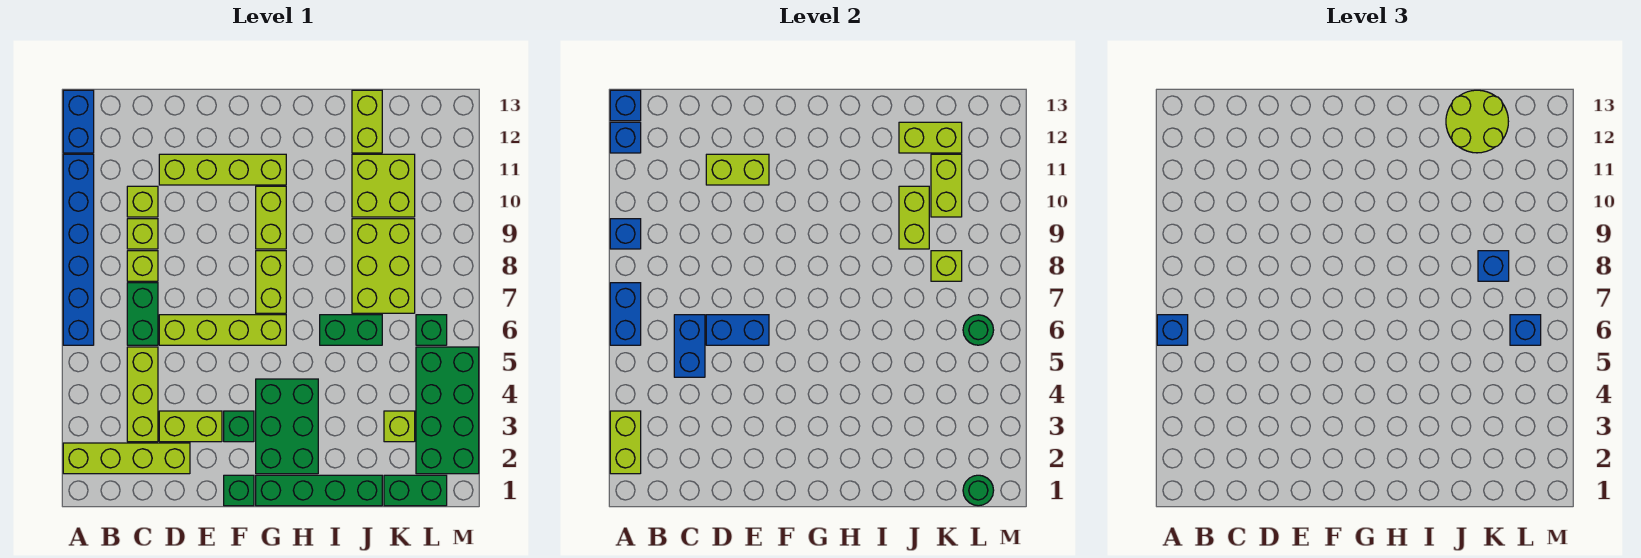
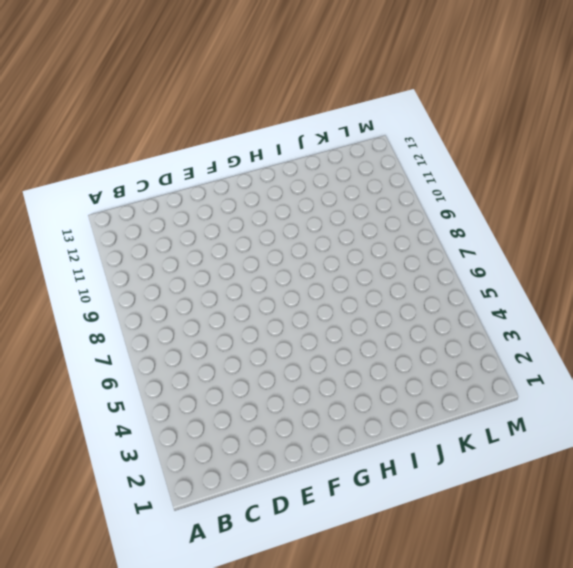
none -> lime brick A2:D2 level 1
none -> blue brick A6:A11 level 1
none -> blue brick A12:A13 level 1
none -> lime brick C3:C5 level 1

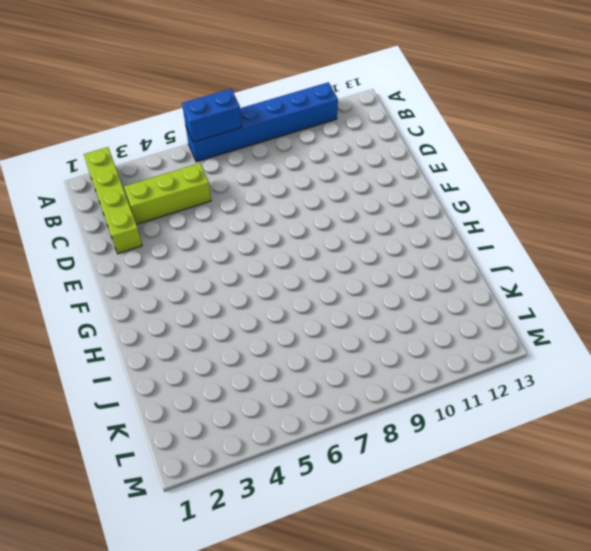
none -> blue brick A12:A13 level 1
none -> green brick C6:C7 level 1
none -> lime brick C8 level 1
none -> lime brick C9 level 1

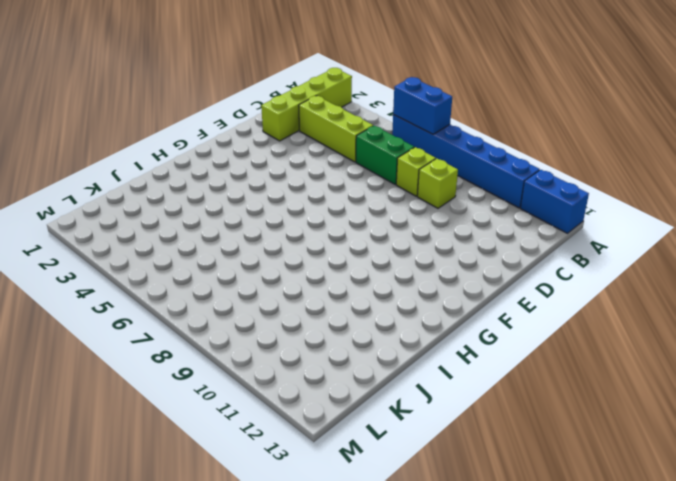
none -> lime brick C10 level 1
none -> lime brick D3:E3 level 1
none -> lime brick D6:G6 level 1
none -> lime brick D11:G11 level 1

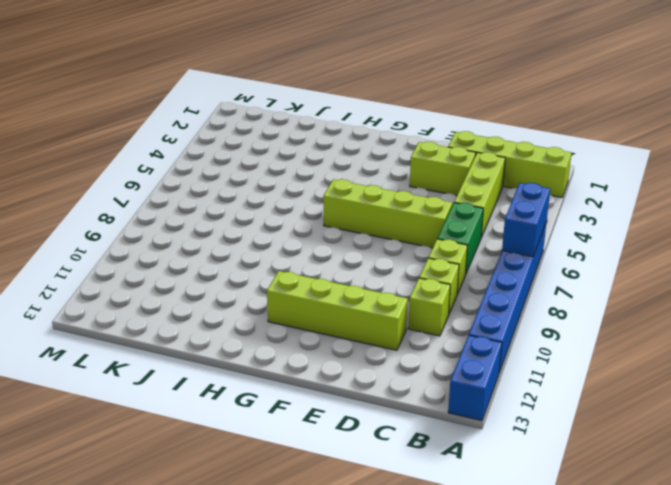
none -> green brick F1 level 1
none -> green brick F3 level 1
none -> green brick G1:J1 level 1
none -> green brick G2:H4 level 1

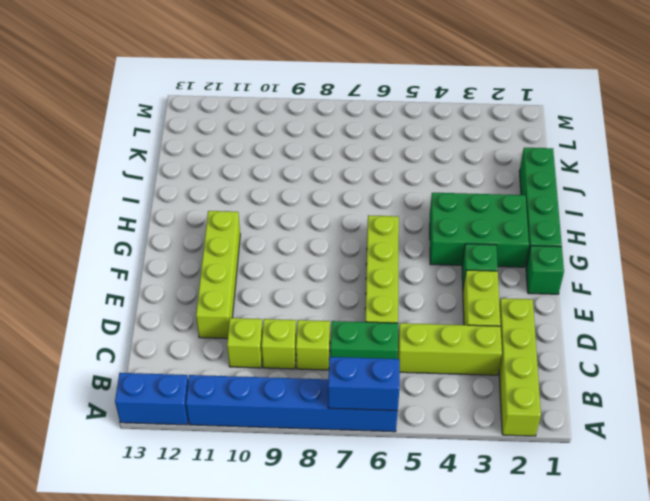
none -> lime brick G7:G8 level 1
none -> lime brick G9:G10 level 1
none -> green brick I6:J6 level 1
none -> lime brick J7:K9 level 1

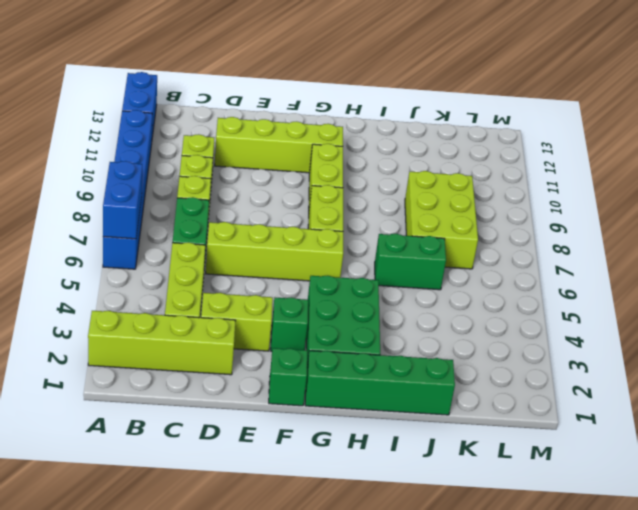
none -> lime brick J10:K11 level 1
none -> lime brick J12:J13 level 1
none -> green brick K1:L1 level 1
none -> lime brick K3 level 1

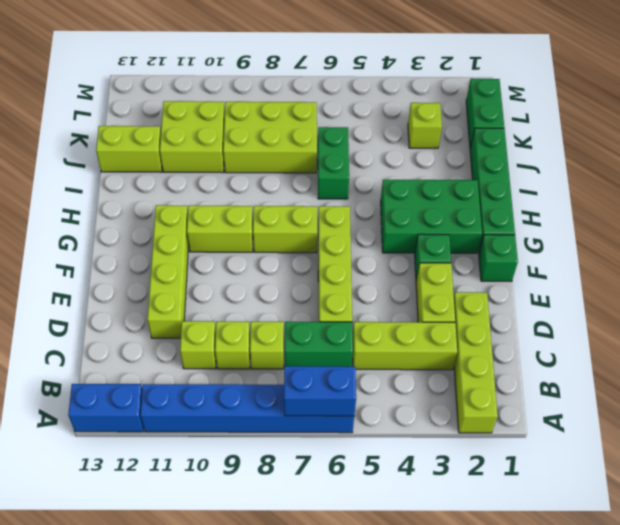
none -> green brick L2:M5 level 1
none -> green brick L6 level 1
none -> lime brick A2:A3 level 2
none -> blue brick A9 level 2

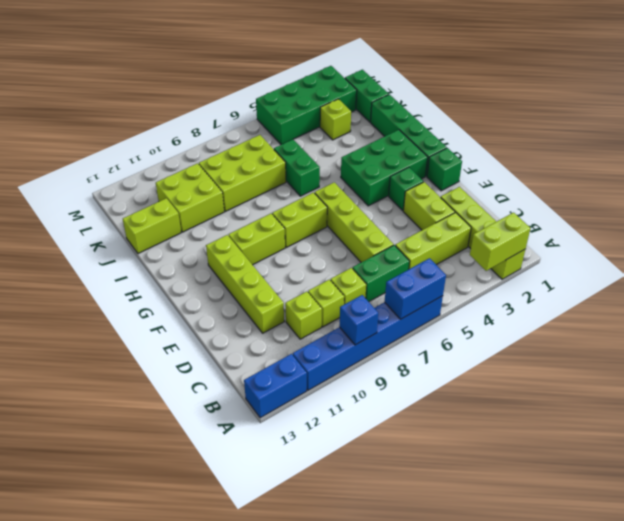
none -> green brick L6 level 1
none -> blue brick A12 level 2
none -> blue brick A13 level 2
none -> blue brick C5:C6 level 2

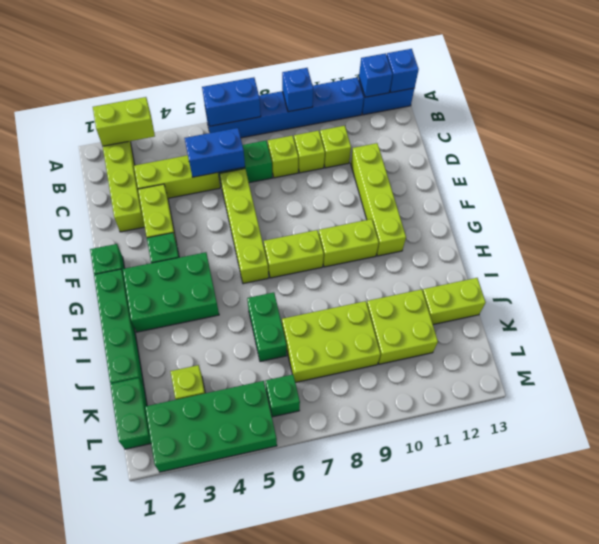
none -> blue brick D6:E6 level 2
none -> lime brick D11:E11 level 2
none -> lime brick J9:J10 level 2
none -> lime brick J12:K12 level 2

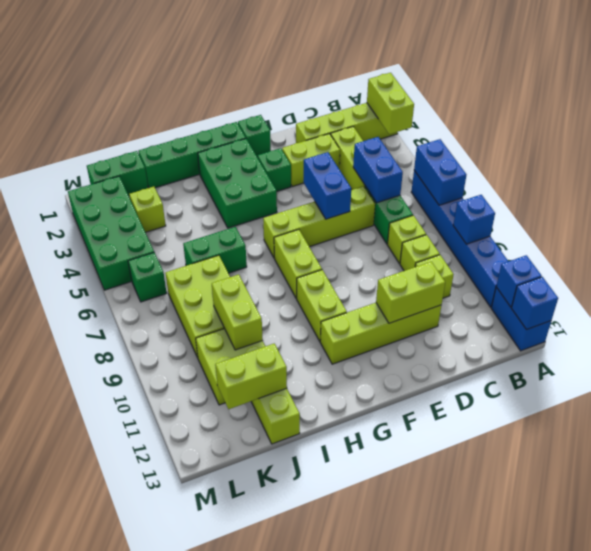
blue brick E5:E6 level 2 -> blue brick D6:E6 level 2
none -> lime brick K8 level 2
none -> lime brick K10:K11 level 2
none -> green round brick L1 level 2
none -> green round brick L6 level 2

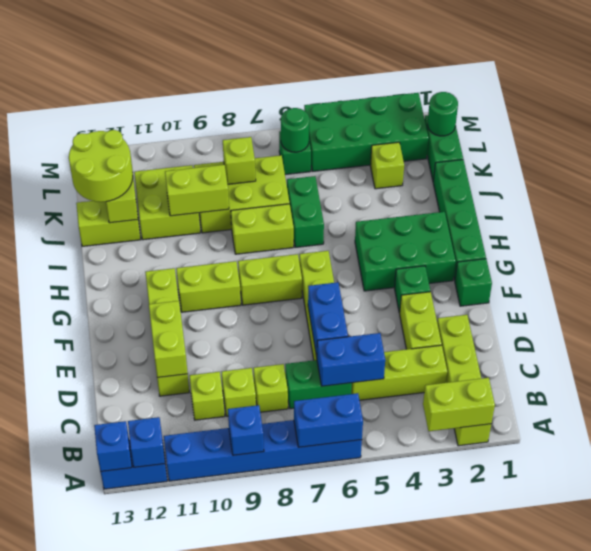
lime brick I7:I8 level 1 -> lime brick K10:K11 level 2
none -> blue brick A6 level 3
none -> blue brick K8 level 3
none -> blue brick L6 level 3

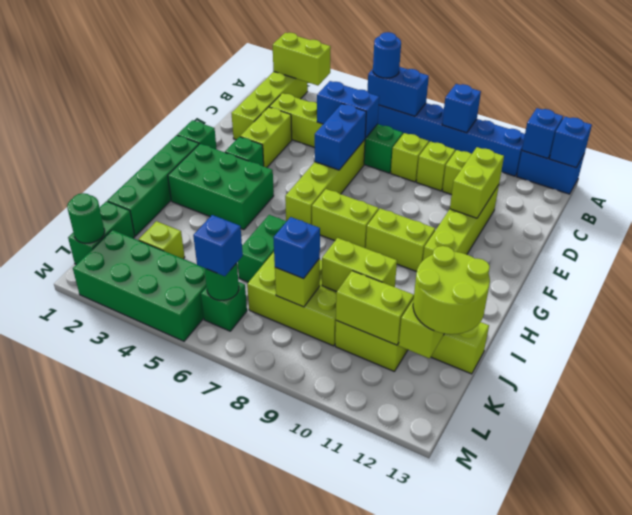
blue round brick A6 level 3 -> blue brick A6 level 3

